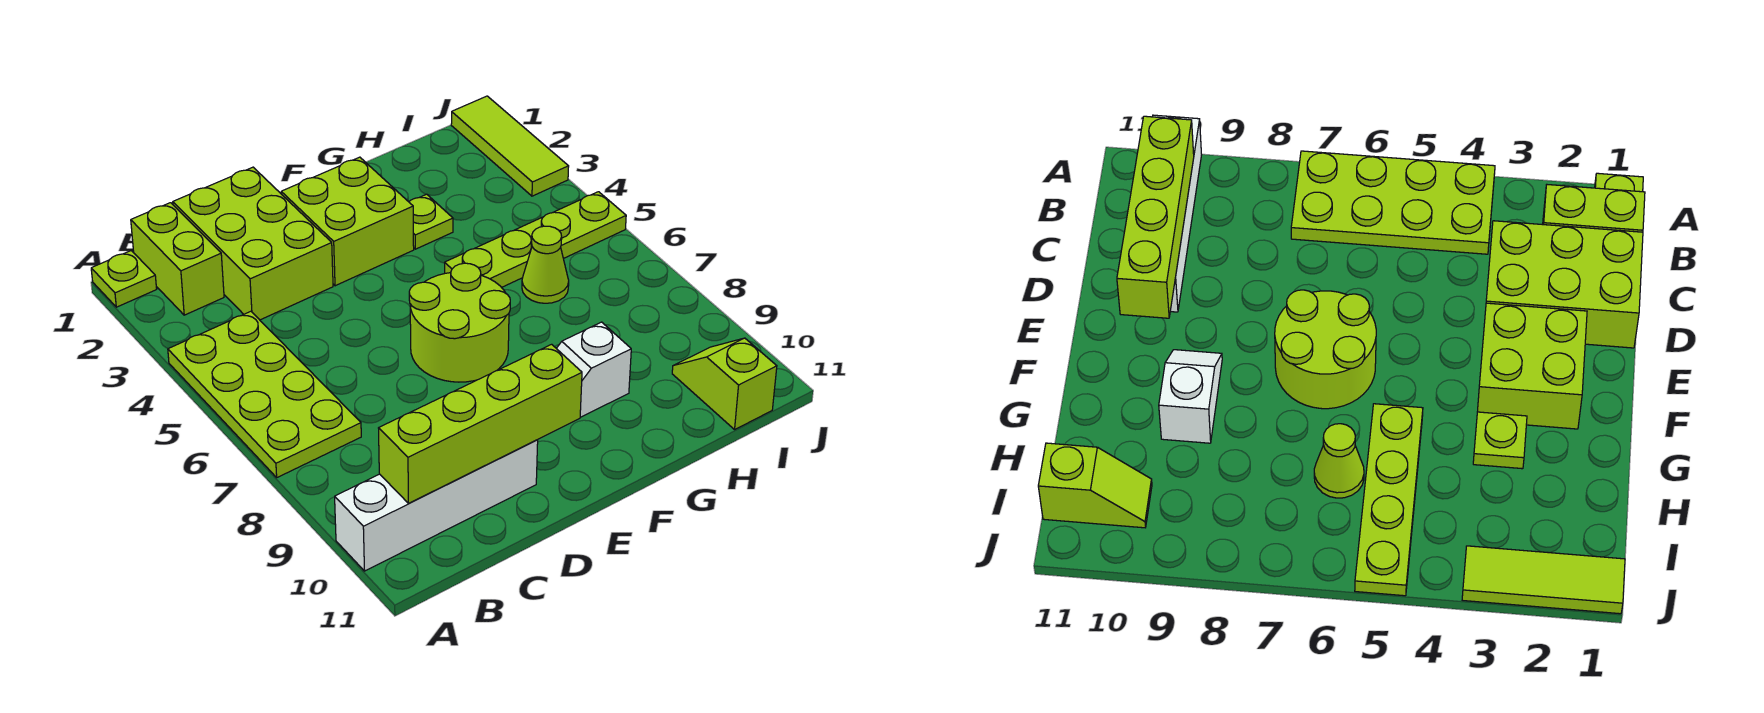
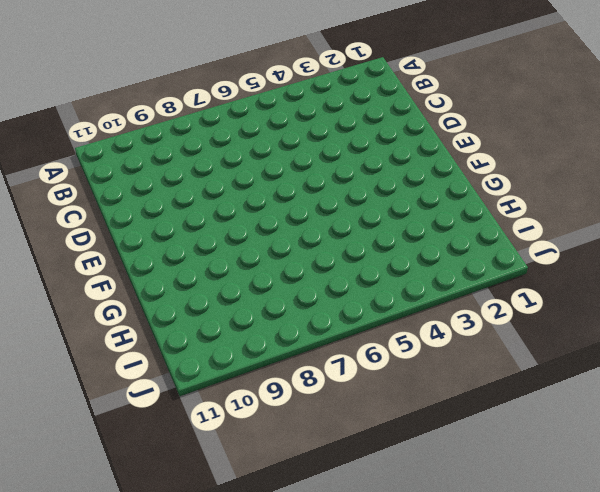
none -> lime plate A1 level 1
none -> lime plate A4:B7 level 1
none -> white brick A10:D10 level 1

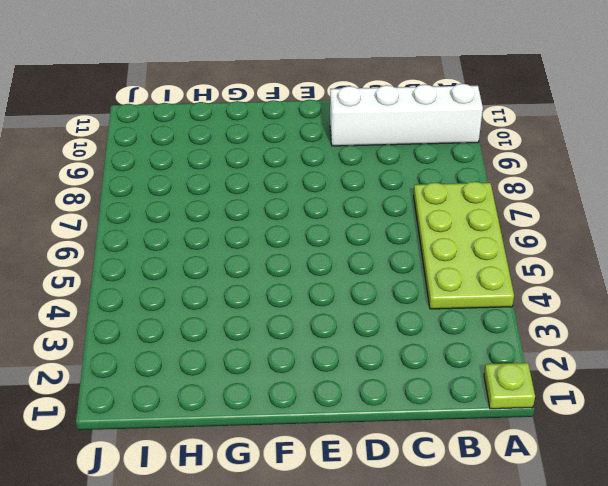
none -> lime brick B1:B2 level 1
none -> lime brick C1:D3 level 1
none -> lime brick E2:F3 level 1

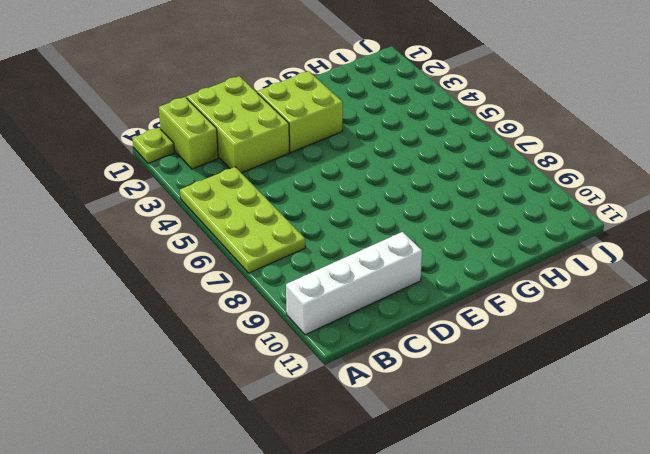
none -> lime round brick E6:F7 level 1
none -> white slope F9:G9 level 1 top G
none -> lime plate G3 level 1

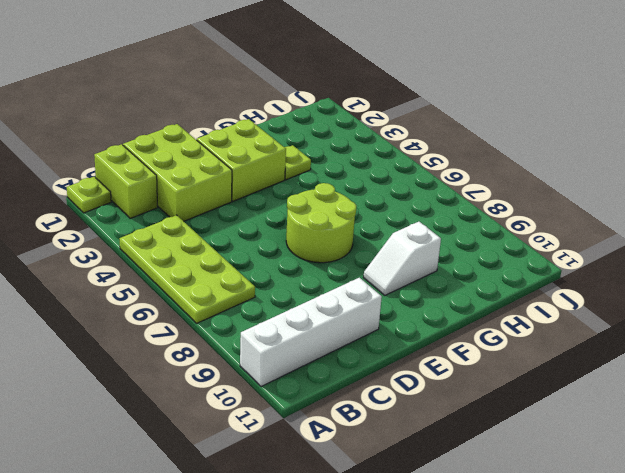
none -> lime plate G5:J5 level 1
none -> lime cone H6 level 1
none -> lime slope I10:I11 level 1 top 11

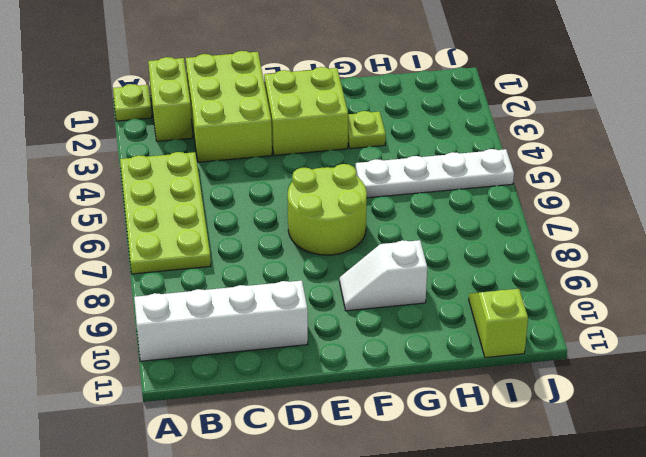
white plate G5:J5 level 1 -> lime plate G5:J5 level 1
none -> lime cone H6 level 1
none -> lime tile J1:J3 level 1
none -> lime brick B10:E10 level 2

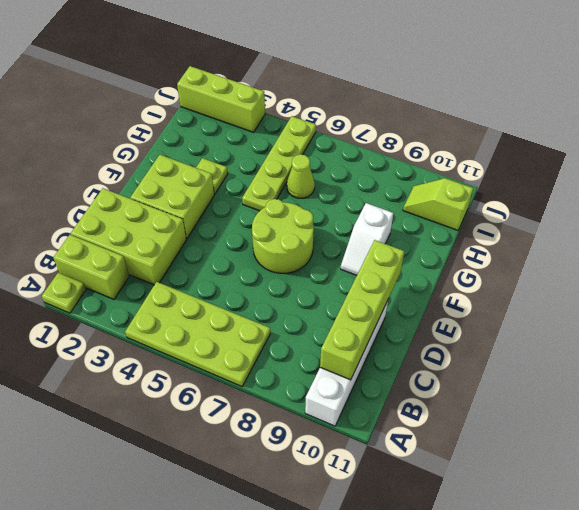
lime brick J1:J3 level 1 -> lime tile J1:J3 level 1

